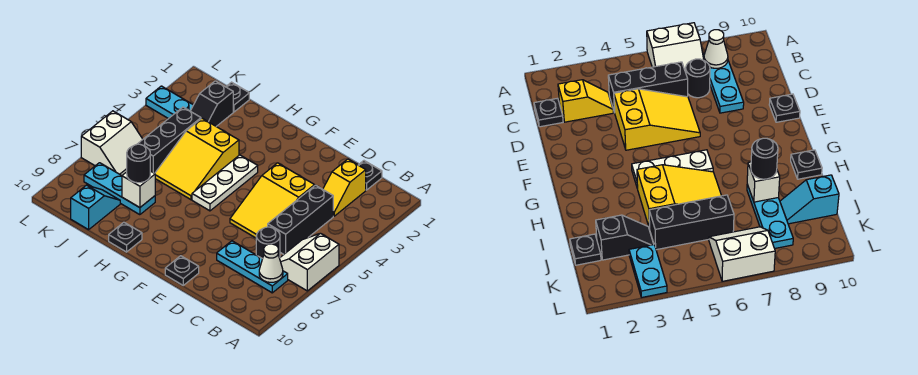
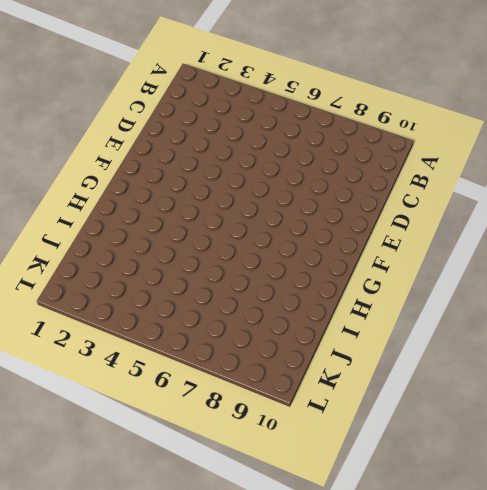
none -> white slope A6:B7 level 1 top A
none -> cyan plate B8:D8 level 1
none -> black plate C1 level 1

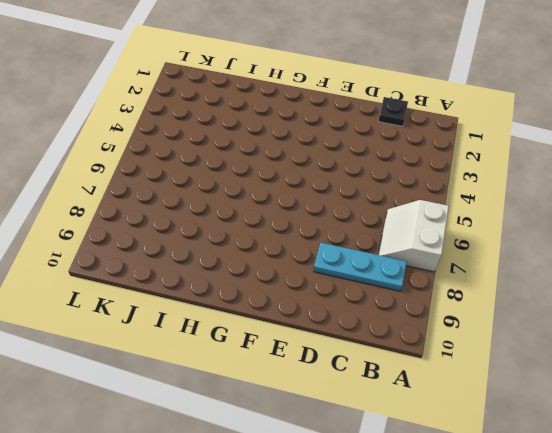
none -> yellow slope C2:C3 level 1 top 2
none -> black brick C4:C6 level 1
none -> black round brick C7 level 1

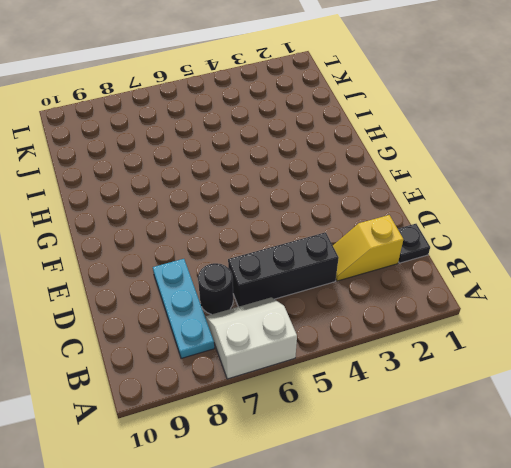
none -> yellow slope D4:E6 level 1 top 4
none -> black plate E10 level 1
none -> white plate G4:G6 level 1

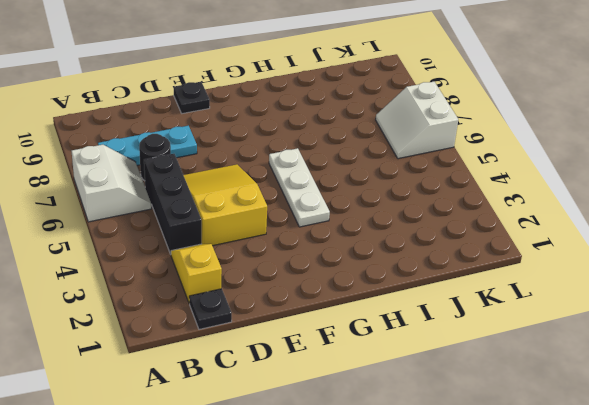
none -> yellow slope H4:I6 level 1 top 4
none -> black plate H10 level 1
none -> cyan plate I8:K8 level 1

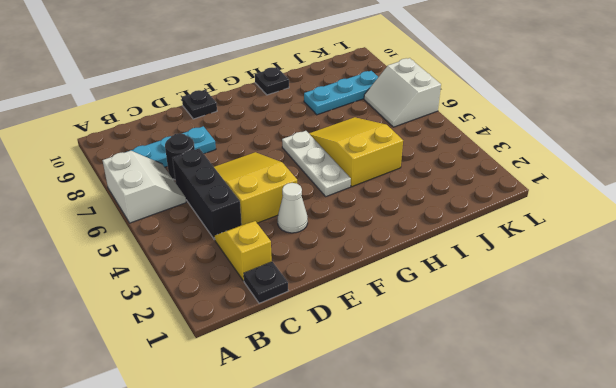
white cone E3 level 1 -> white cone B8 level 2
none -> black plate J1 level 1
none -> black slope J2:J3 level 1 top 2
none -> black brick J4:J6 level 1

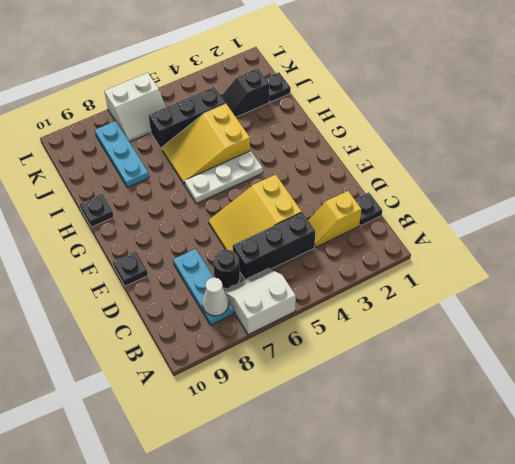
none -> cyan slope J9:J10 level 1 top 10
none -> cyan plate K3:L3 level 1
none -> white brick I8 level 2

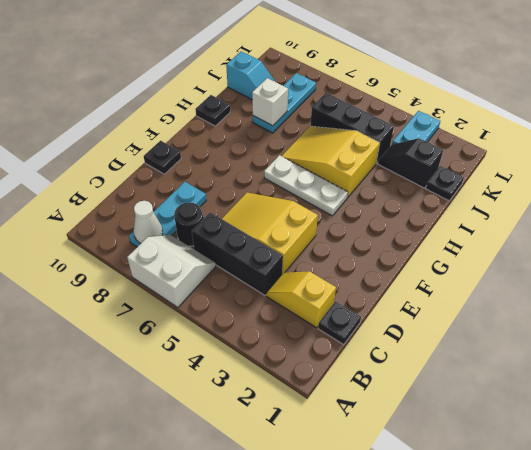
none -> white slope K6:L7 level 1 top L
none -> black round brick I8 level 3

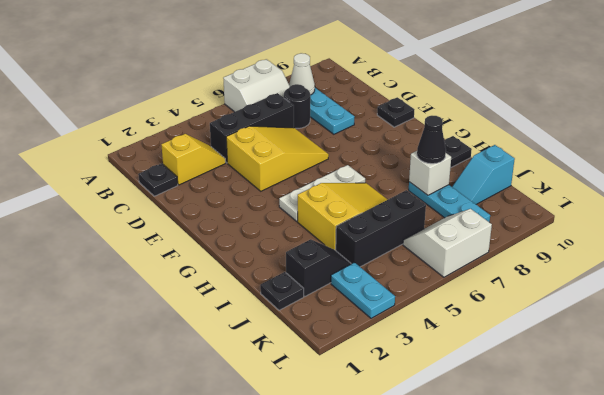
black cone I8 level 3 -> black round brick I8 level 3

